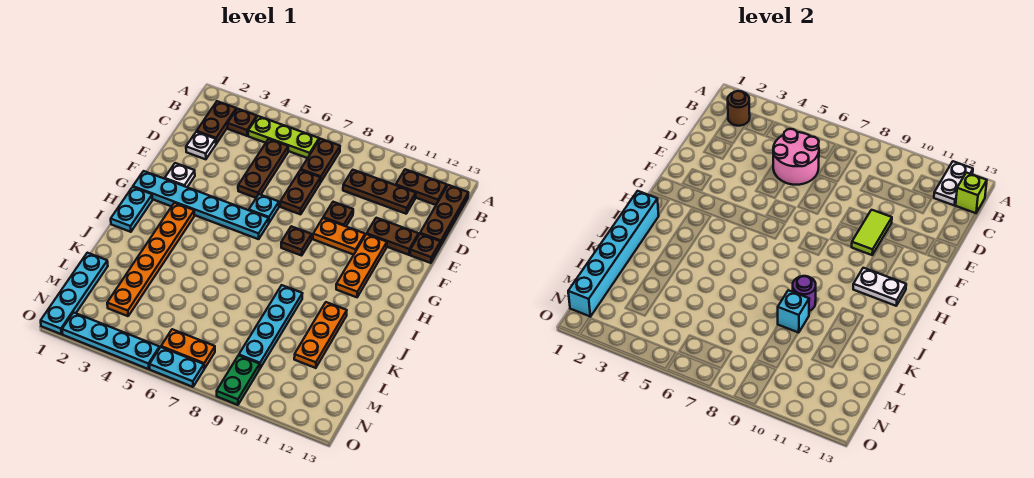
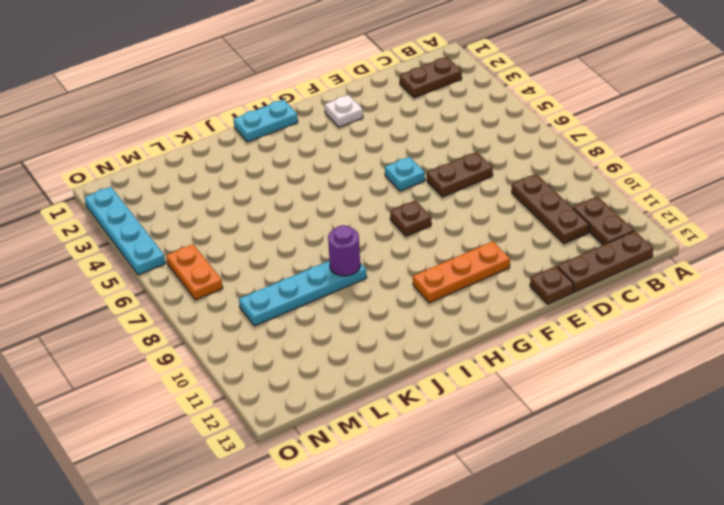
none -> brown plate B3 level 1
none -> lime plate B4:B6 level 1
none -> brown plate B7:C7 level 1
none -> brown plate C5:E5 level 1

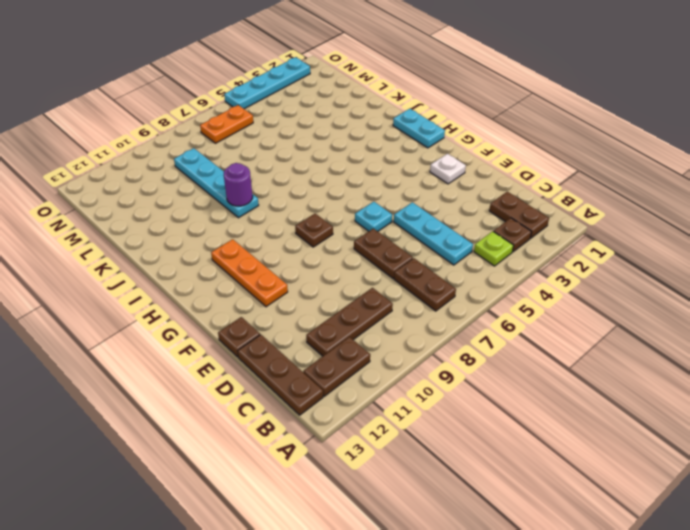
lime plate B4 level 1 -> lime plate B4:B6 level 1
cyan plate C5:E5 level 1 -> brown plate C5:E5 level 1
none -> white plate D2 level 1
none -> brown plate E9 level 1
none -> brown plate E11:E12 level 1
none -> orange plate F9:F10 level 1

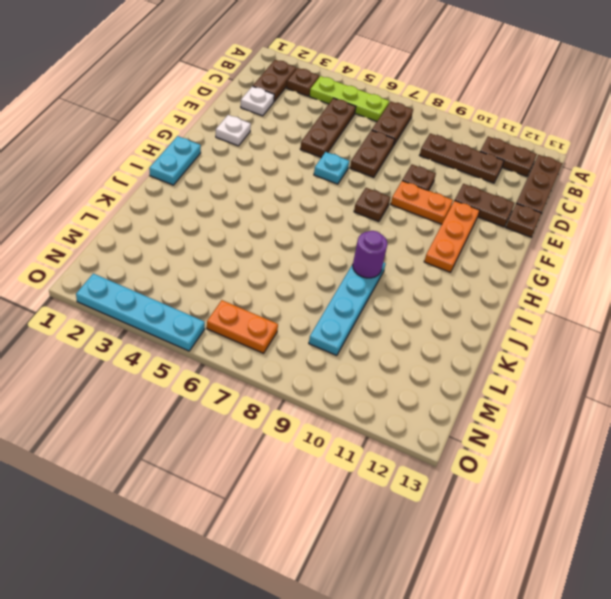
none -> cyan plate G1:G6 level 1
none -> orange plate H3:M3 level 1
none -> orange plate J11:L11 level 1
none -> cyan plate L1:O1 level 1

